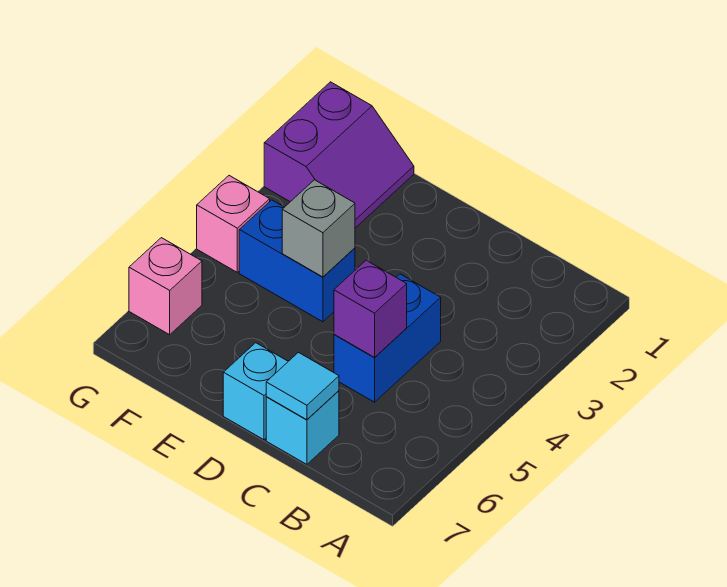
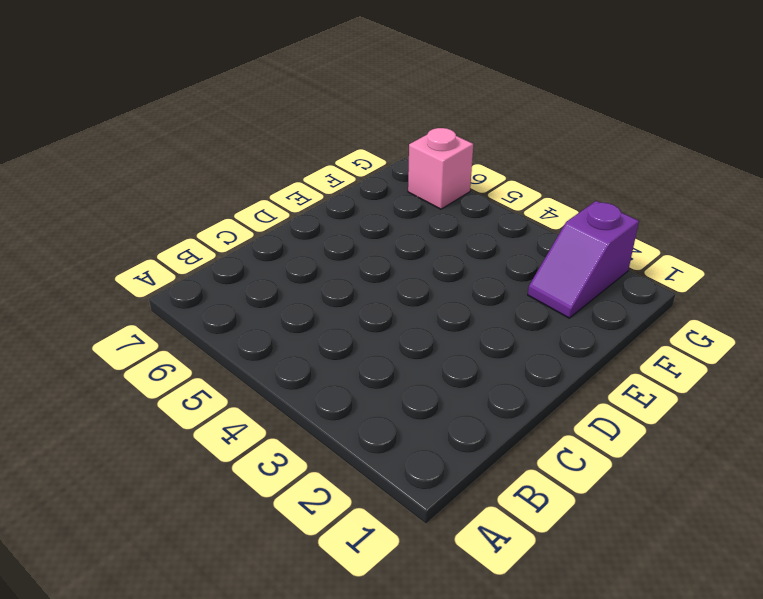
purple slope F2:G2 level 1 top G -> purple slope F1:G2 level 1 top G
none -> blue brick C4:C5 level 1
none -> cyan brick C7 level 1

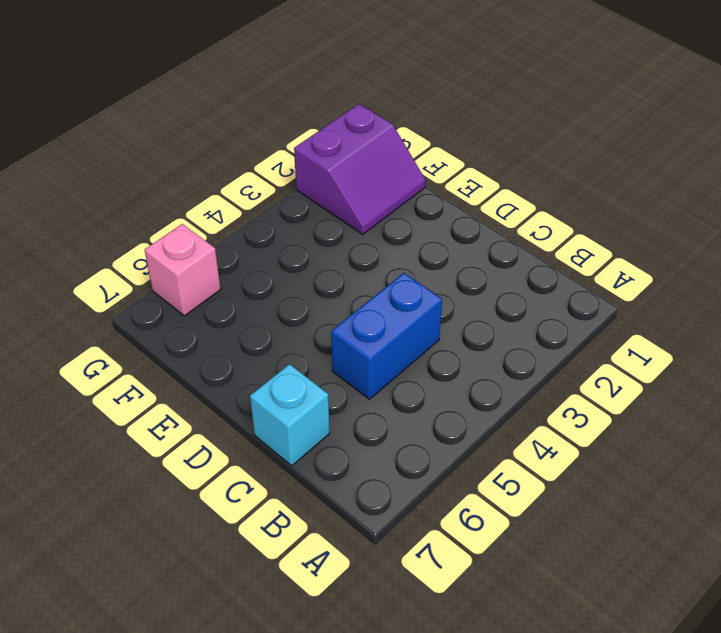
none -> cyan brick D7 level 1
none -> blue brick E4:F4 level 1

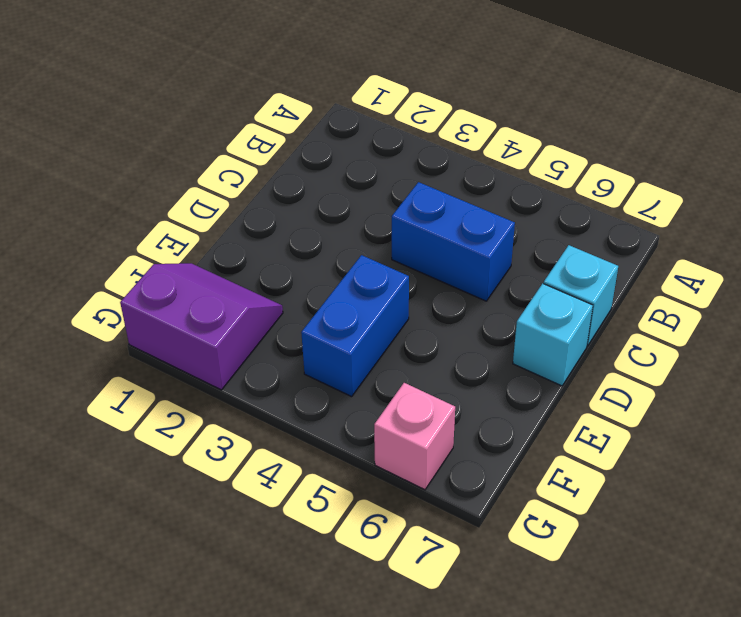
none -> pink brick G4 level 1
none -> purple brick C5 level 2

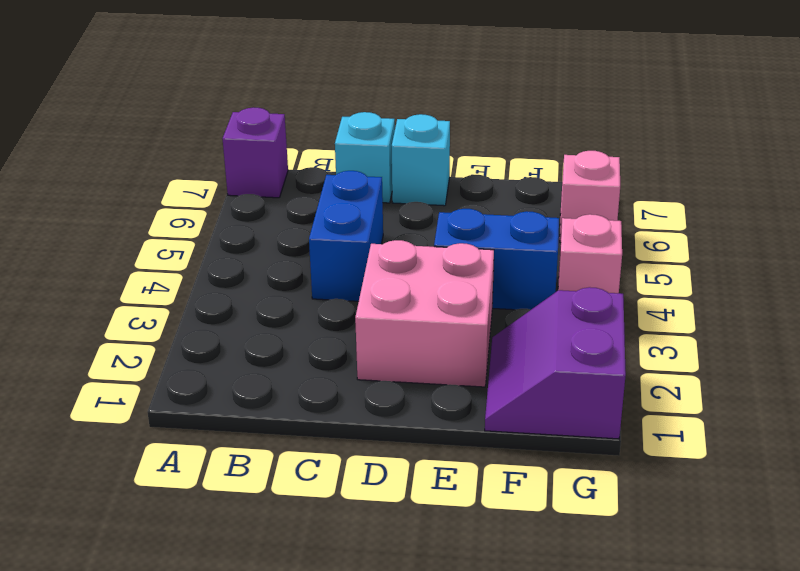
purple brick A7 level 1 -> purple brick C5 level 2
pink brick D2:E3 level 1 -> none
none -> cyan tile C7 level 2
none -> grey brick E4 level 2

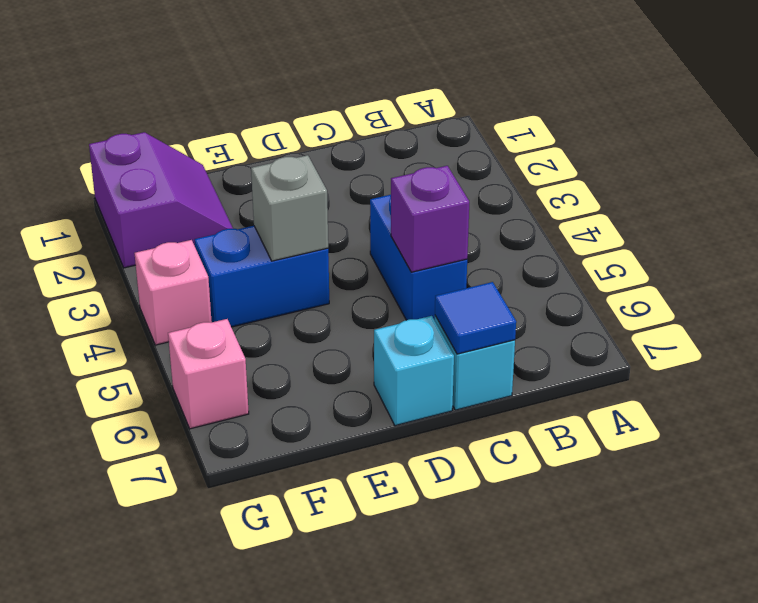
blue tile C7 level 2 -> cyan tile C7 level 2

